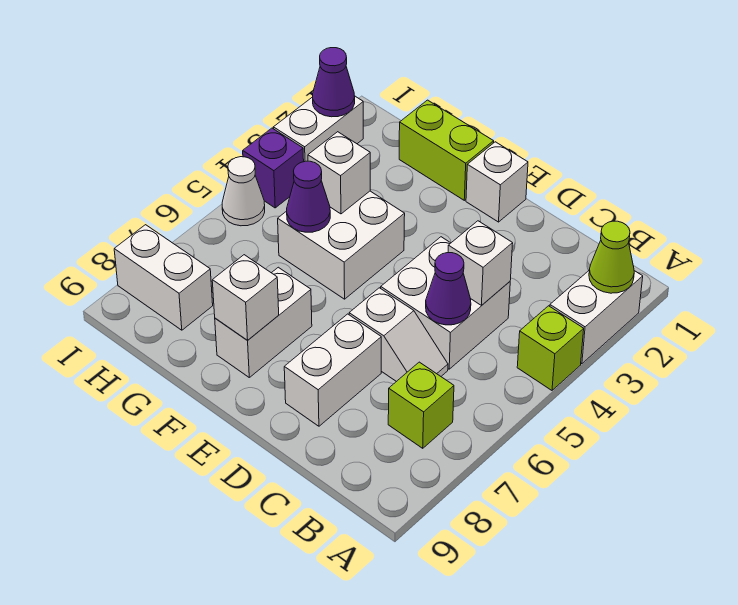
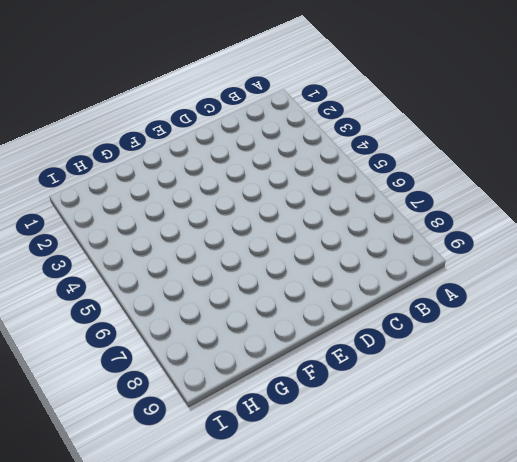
none -> white brick A2:A3 level 1
none -> lime brick A4 level 1
none -> lime brick B7 level 1

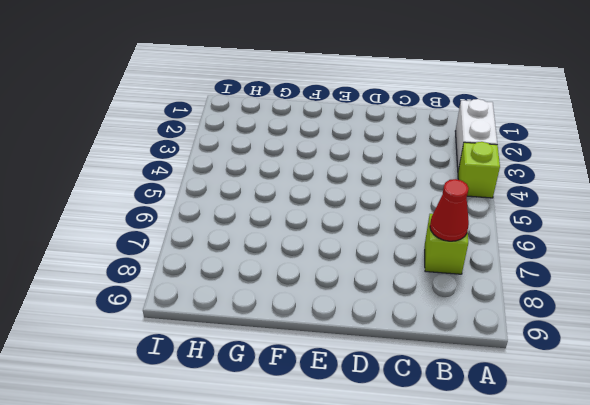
red cone B7 level 2 -> none
none -> white brick C4:D5 level 1
none -> white slope C6:D6 level 1 top D
none -> white brick D7:D8 level 1

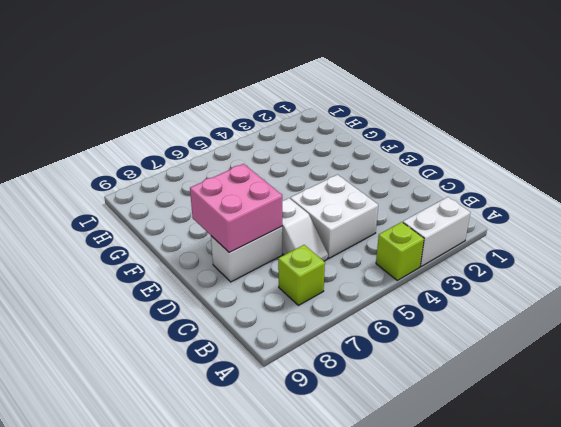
pink brick D7:E8 level 2 -> none
none -> white brick E1 level 1
none -> lime brick F1:G1 level 1
none -> white brick F4:G5 level 1

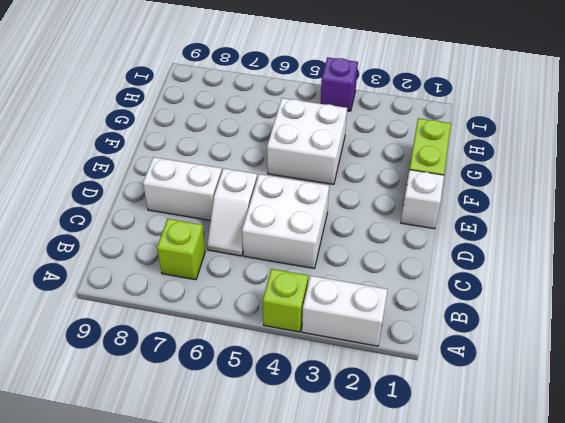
none -> white brick F7:F8 level 1
none -> white brick H8:I8 level 1
none -> white brick I2:I3 level 1

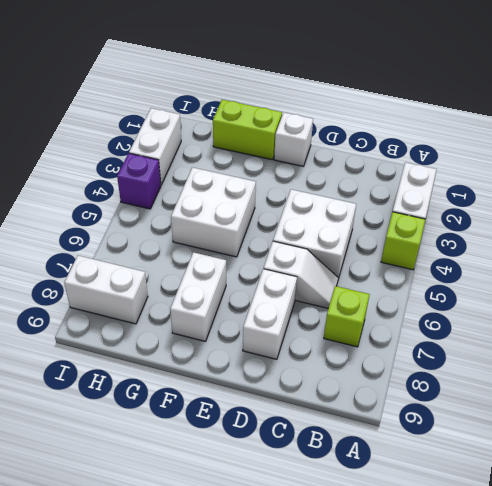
none -> white cone I5 level 1
none -> lime cone A2 level 2
none -> white brick C4 level 2

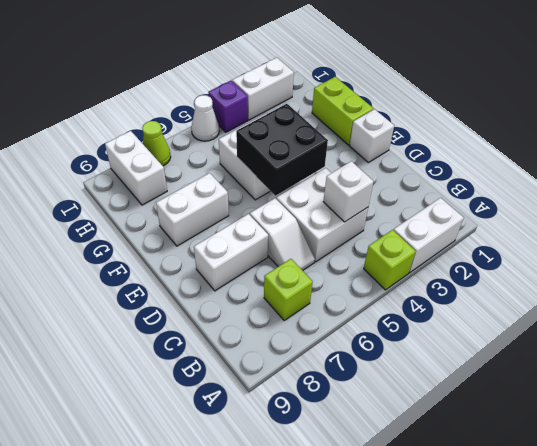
black brick E4:F5 level 2 -> none
lime cone I7 level 1 -> lime cone A2 level 2
none -> purple cone C5 level 2
none -> white brick F8 level 2
none -> white brick G4 level 2

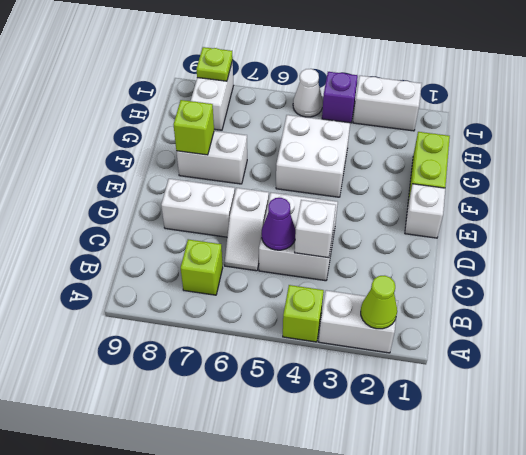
lime brick F8 level 2 -> white brick F8 level 2
lime plate I8 level 2 -> none
none -> white brick G4 level 2
none -> purple cone G5 level 2
none -> purple cone I2 level 2

